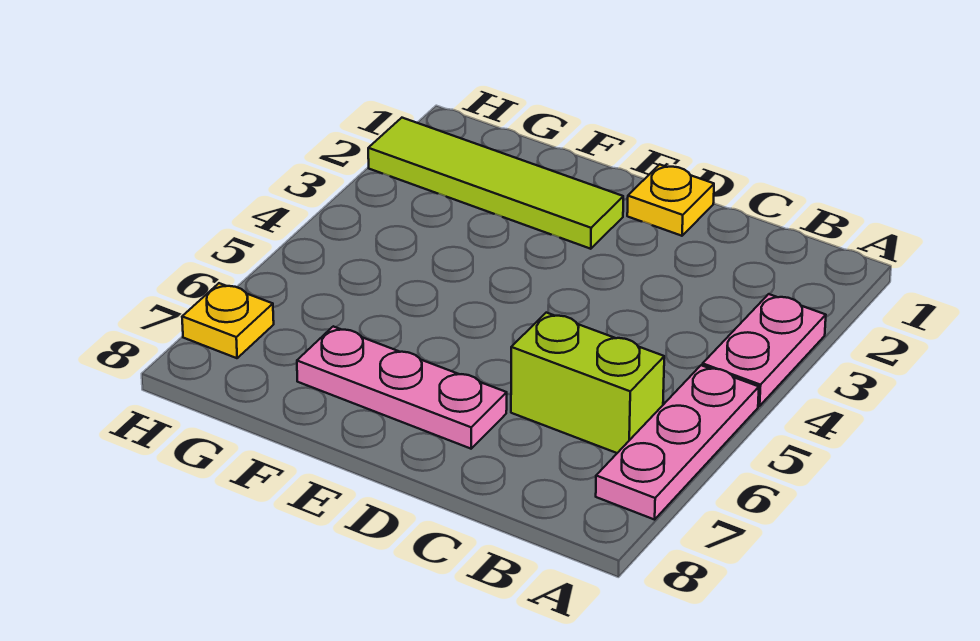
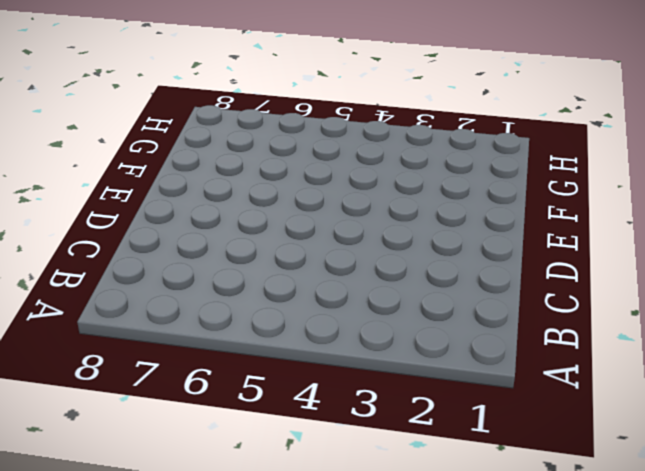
none -> pink plate A3:A4 level 1
none -> pink plate A5:A7 level 1

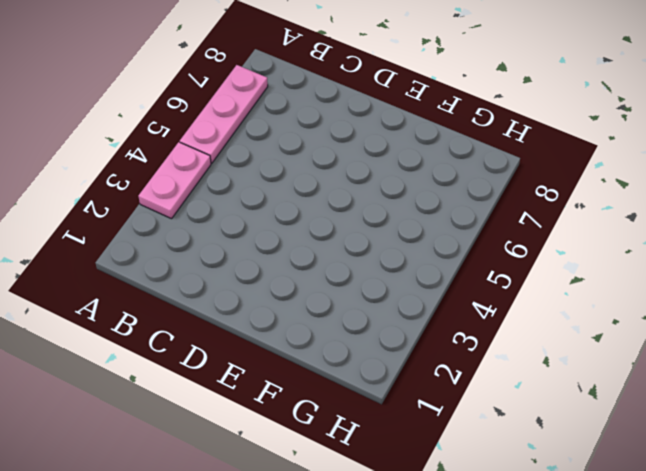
none -> lime brick B6:C6 level 1
none -> yellow plate D1 level 1

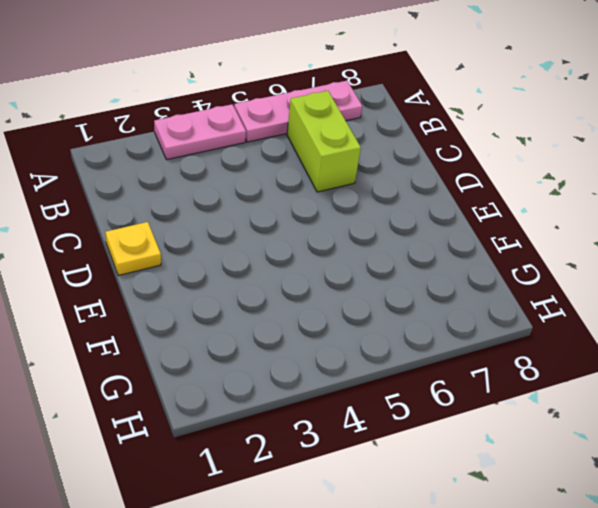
none -> pink plate D7:F7 level 1
none -> lime tile E2:H2 level 1

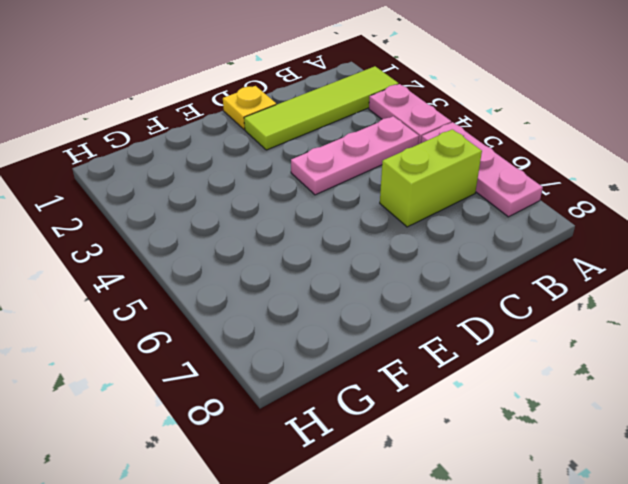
lime tile A2:D2 level 1 -> lime tile E2:H2 level 1
pink plate B4:D4 level 1 -> pink plate D7:F7 level 1
none -> yellow plate H7 level 1

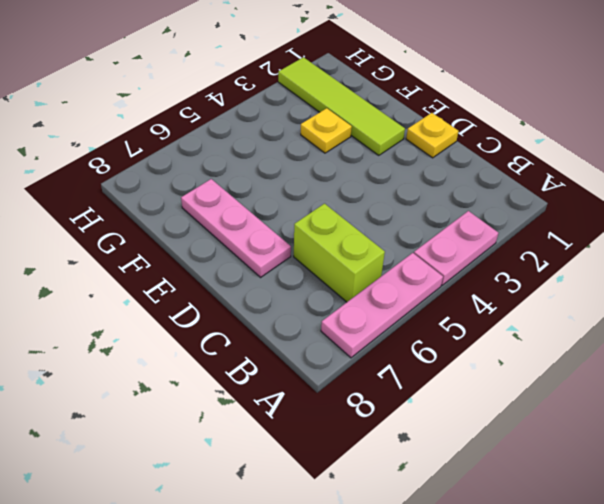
yellow plate F3 level 1 -> yellow plate H7 level 1

